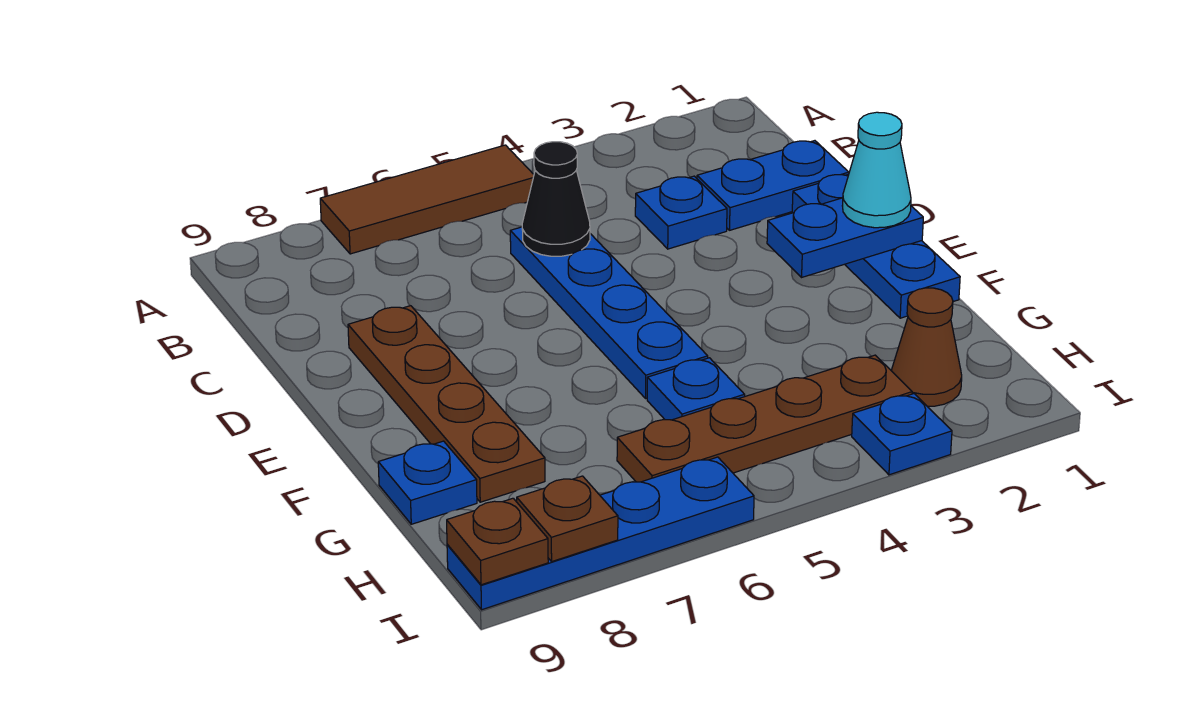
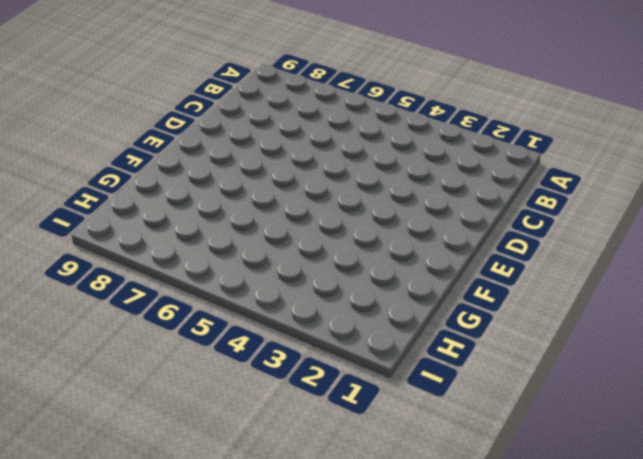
none -> brown tile A5:A7 level 1
none -> blue plate C1:C2 level 1
none -> blue plate C3 level 1

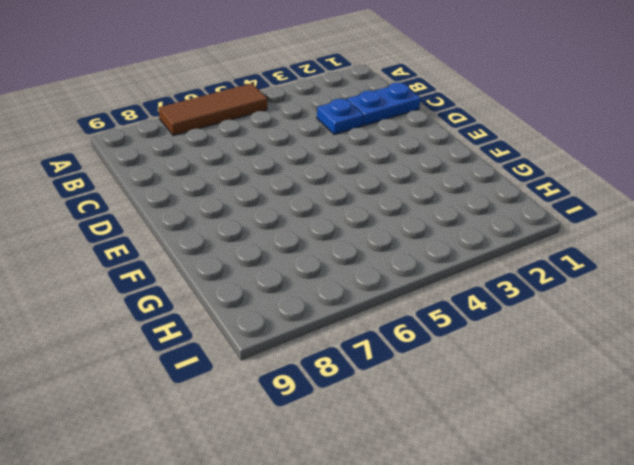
none -> blue plate C5:F5 level 1
none -> blue plate D1:F1 level 1
none -> brown plate D8:G8 level 1

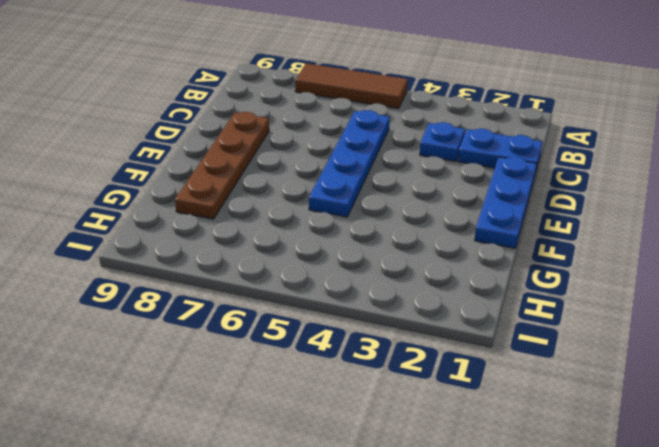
none -> blue plate G5 level 1
none -> blue plate G9 level 1
none -> brown cone H2 level 1

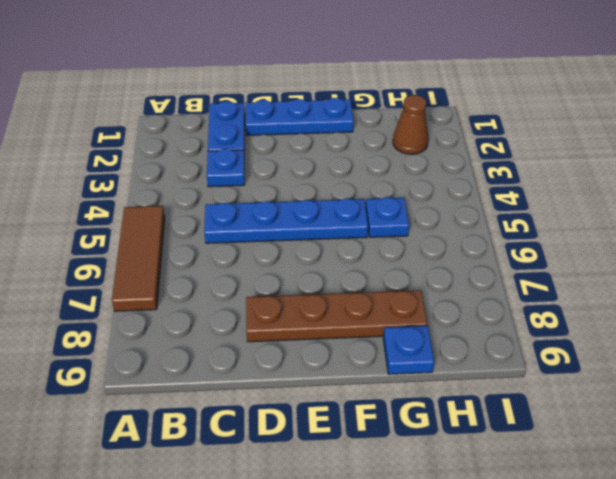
none -> brown plate H3:H6 level 1
none -> blue plate I3 level 1
none -> blue plate I6:I9 level 1

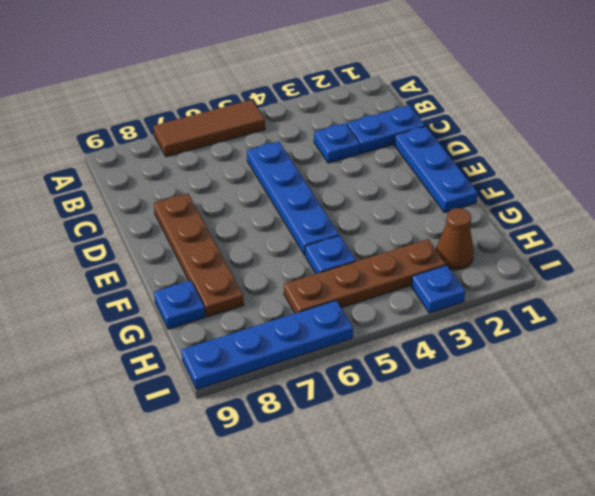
none -> black cone C5 level 2
none -> blue plate E1:E2 level 2
none -> brown plate I8 level 2

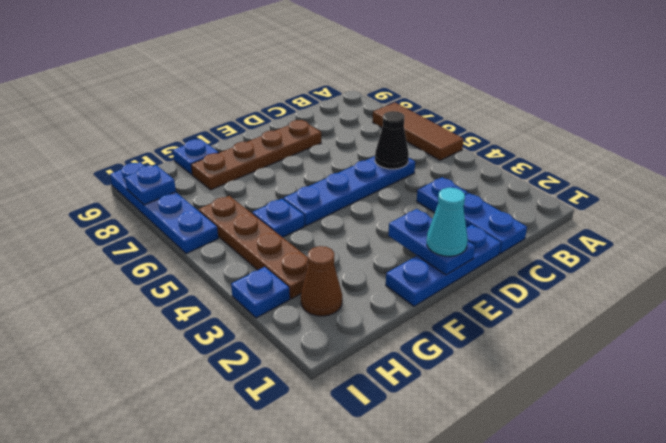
blue plate I8 level 2 -> brown plate I8 level 2
none -> brown plate I9 level 2

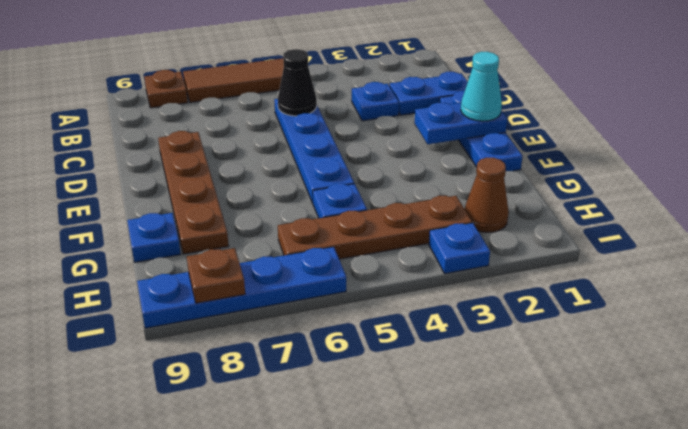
brown plate A8 level 1 -> brown plate I9 level 2

